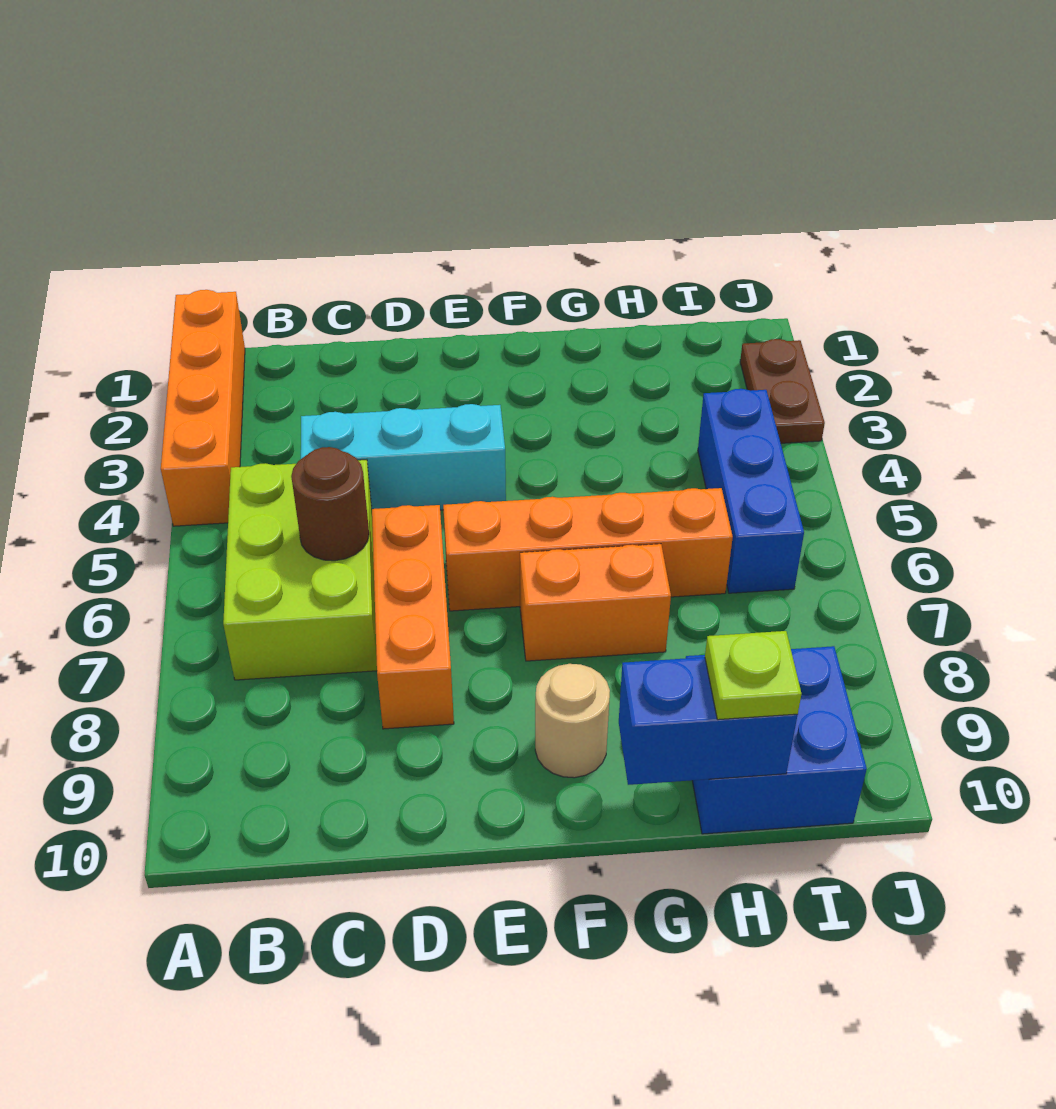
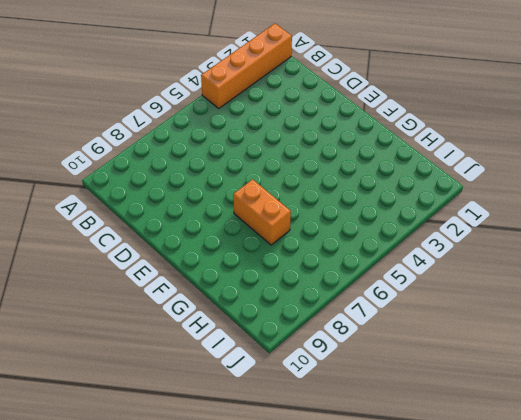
none -> lime brick B5:C7 level 1
none -> cyan brick C4:E4 level 1
none -> orange brick D6:D8 level 1

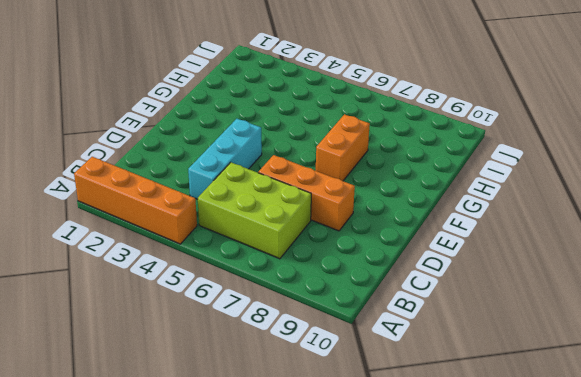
none -> orange brick E6:H6 level 1
none -> tan round brick F9 level 1
none -> blue brick H9:I10 level 1

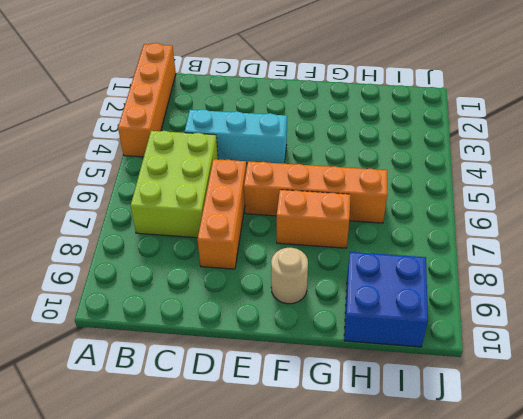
none -> blue brick I4:I6 level 1
none -> brown plate J2:J3 level 1
none -> brown round brick C6 level 2

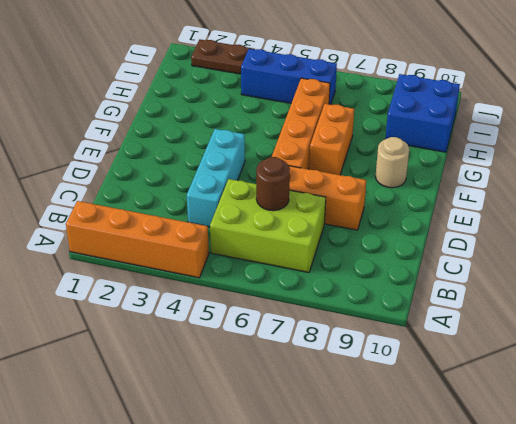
none -> blue brick G10:H10 level 2
none -> lime plate H10 level 3

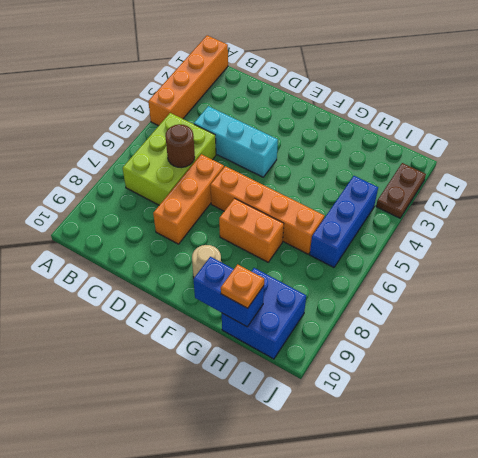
orange plate H10 level 3 -> lime plate H10 level 3

